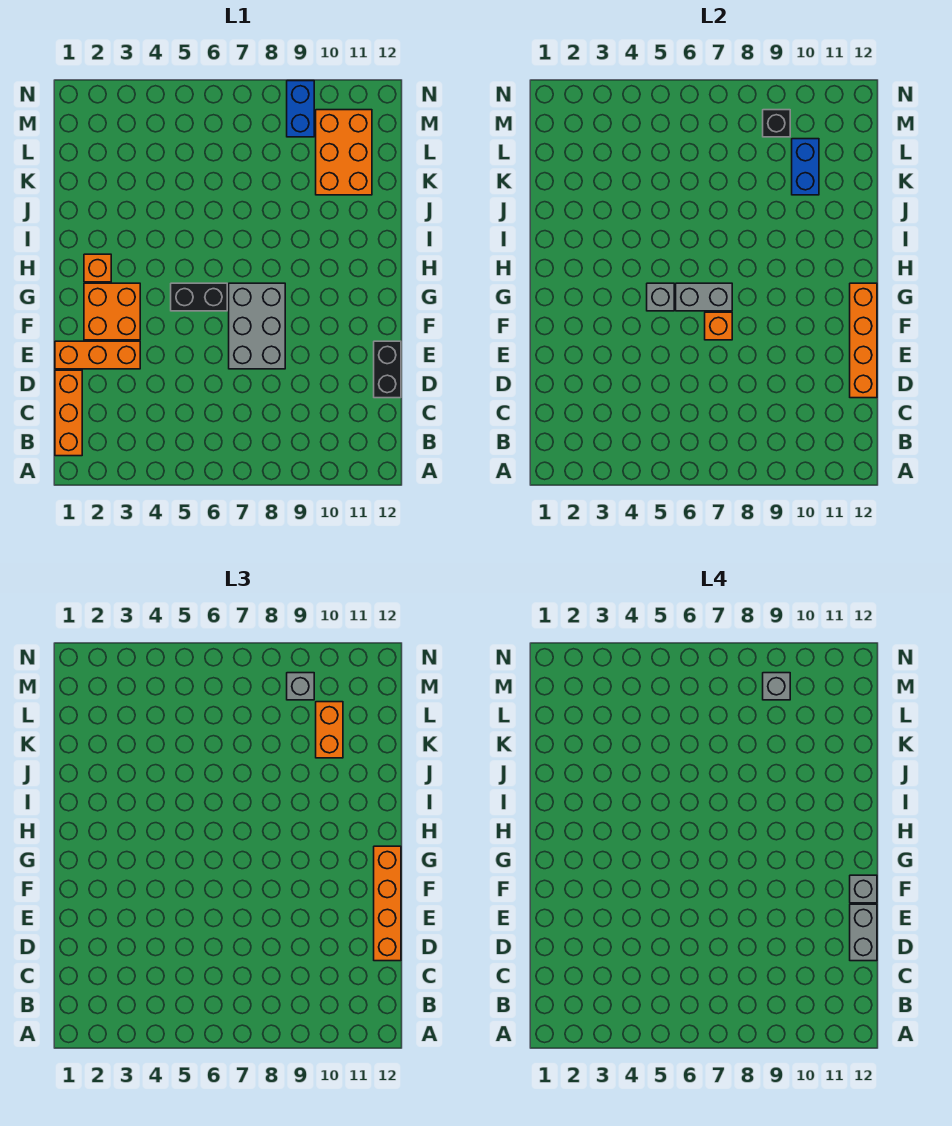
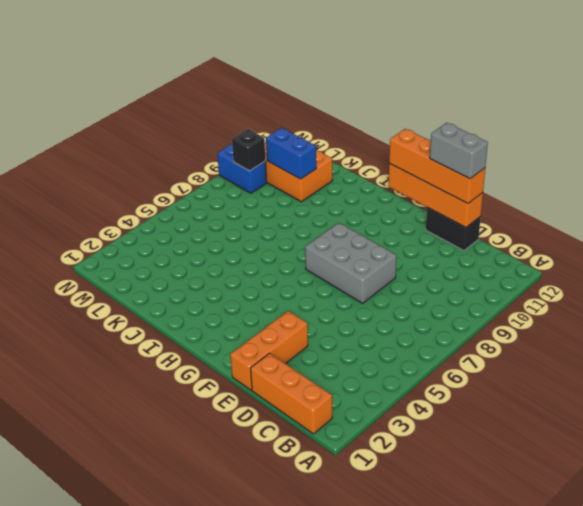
none -> orange brick F2:G3 level 1
none -> black brick G5:G6 level 1
none -> orange brick H2 level 1

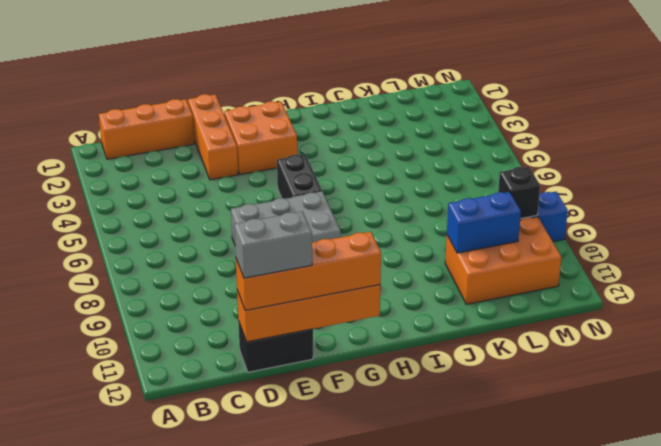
none -> orange brick H2 level 1
none -> orange brick F7 level 2
none -> grey brick G5 level 2

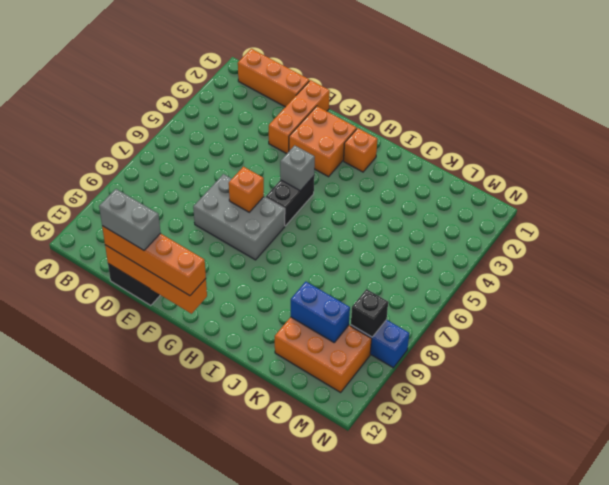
none -> grey brick G6:G7 level 2
none -> orange brick K10:L10 level 3
none -> grey brick M9 level 3

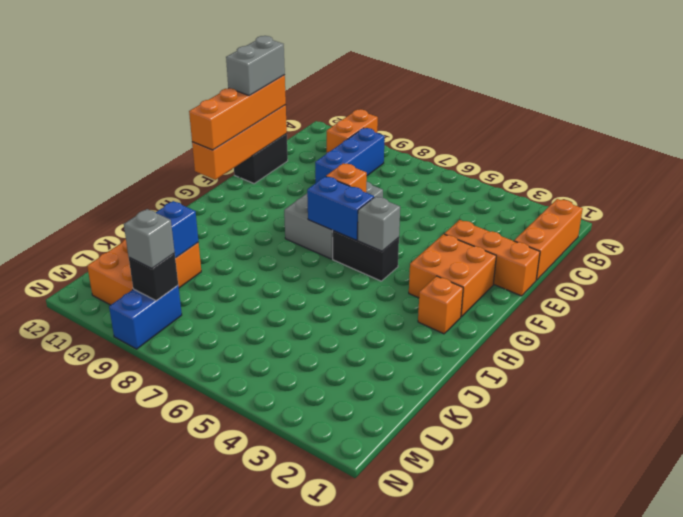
orange brick A10:B10 level 1 -> orange brick K10:L10 level 3
blue brick B9:D9 level 1 -> none
blue brick G6:G7 level 2 -> grey brick G6:G7 level 2
none -> grey brick F12 level 4
none -> grey brick M9 level 4

